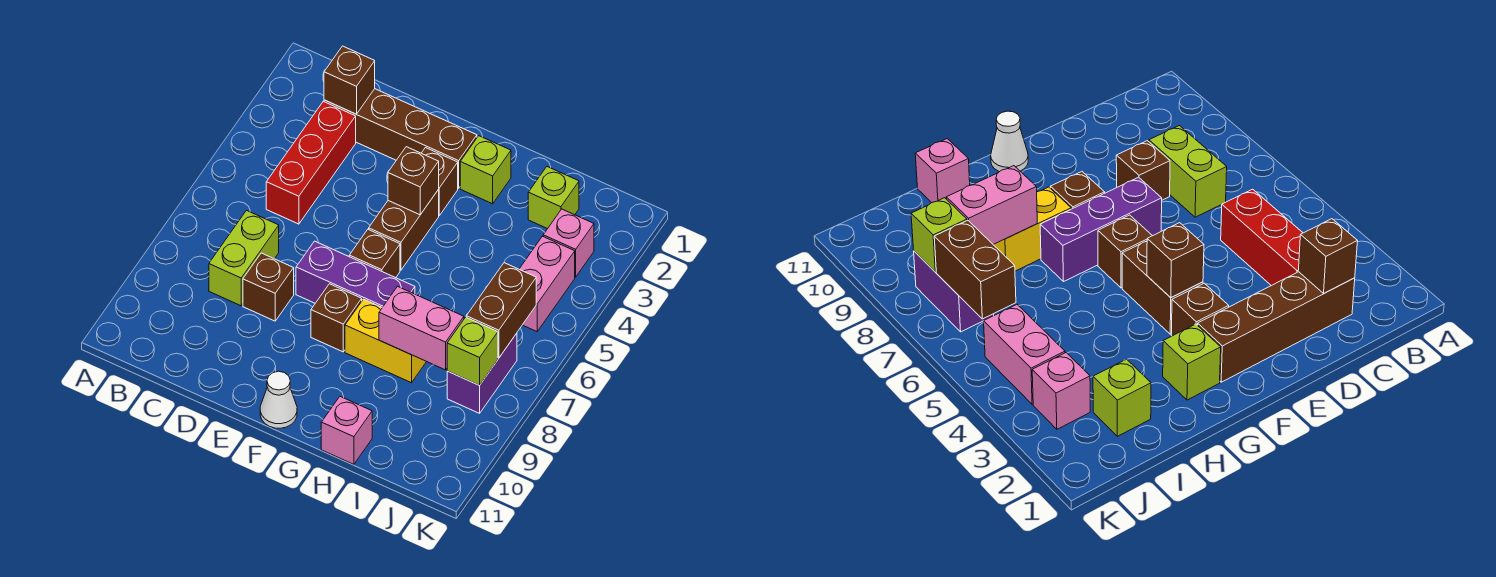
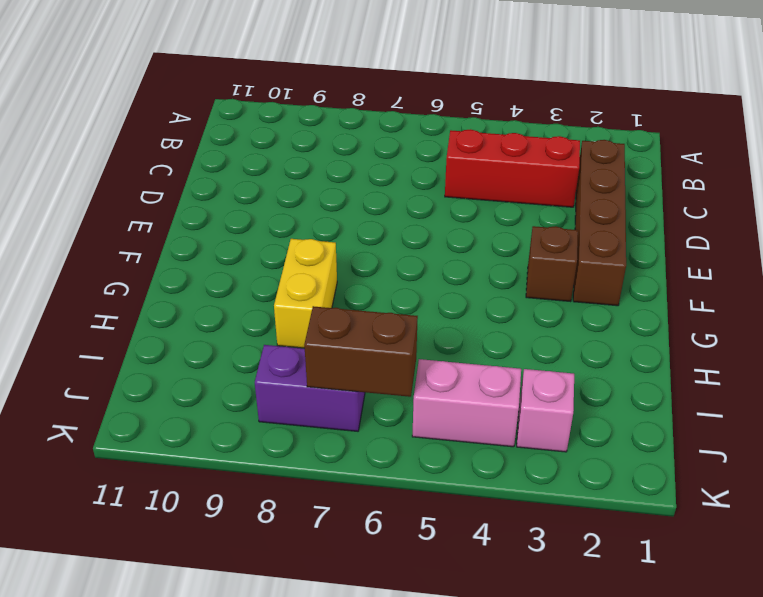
none -> lime brick C7:C8 level 1
none -> brown brick D8 level 1
none -> purple brick E7:G7 level 1

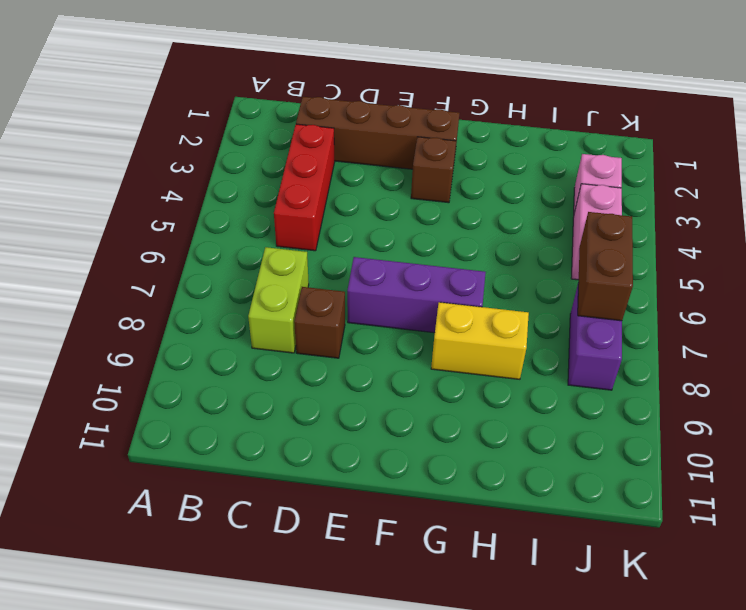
none -> brown brick F4:F5 level 1
none -> brown brick F6 level 1
none -> brown brick F8 level 1

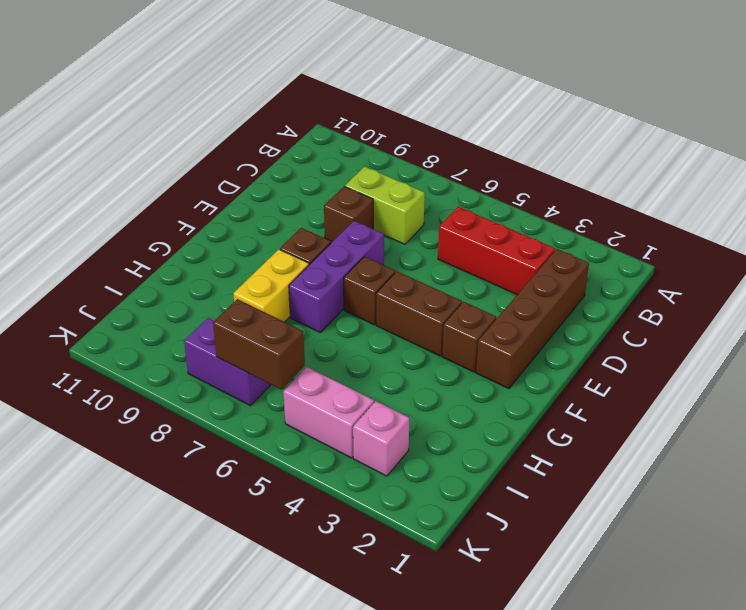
none -> white cone F11 level 1
none -> lime brick G2 level 1
none -> pink brick H11 level 1

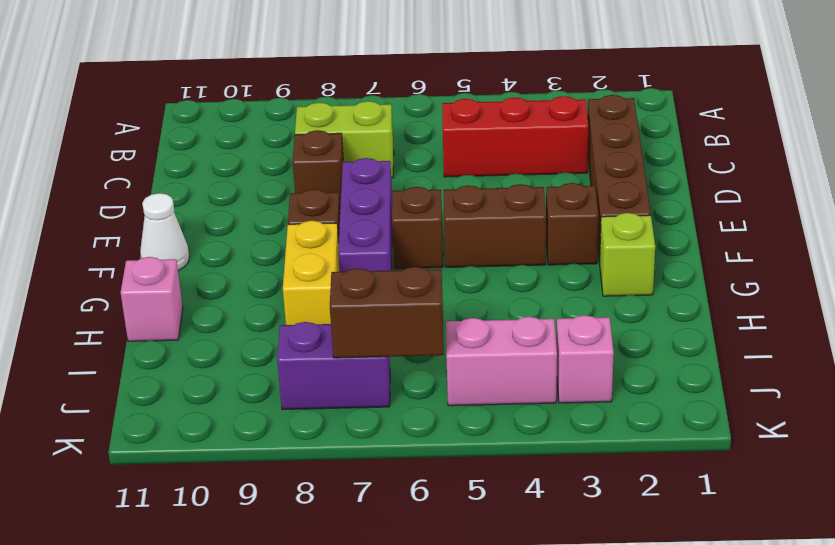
none -> lime brick I2 level 1
none -> brown brick C2 level 2
none -> brown brick F4 level 2

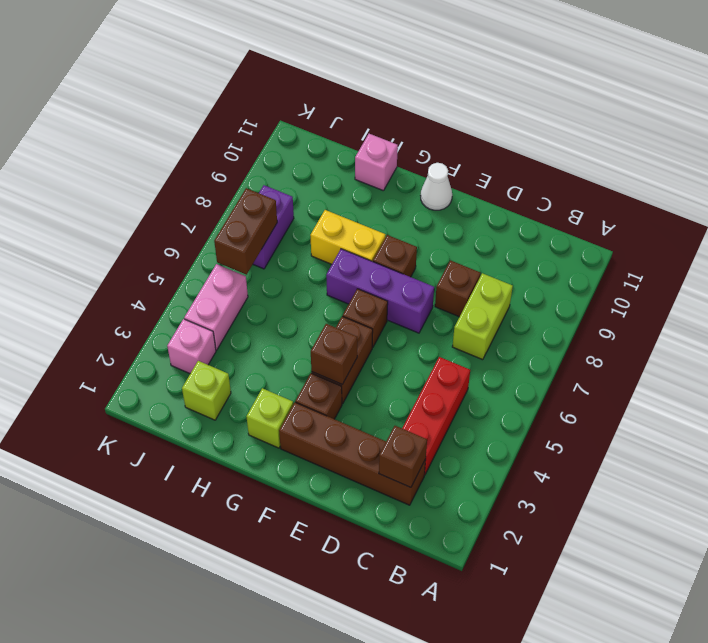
none -> pink brick H8:I8 level 2
none -> lime brick J8 level 2

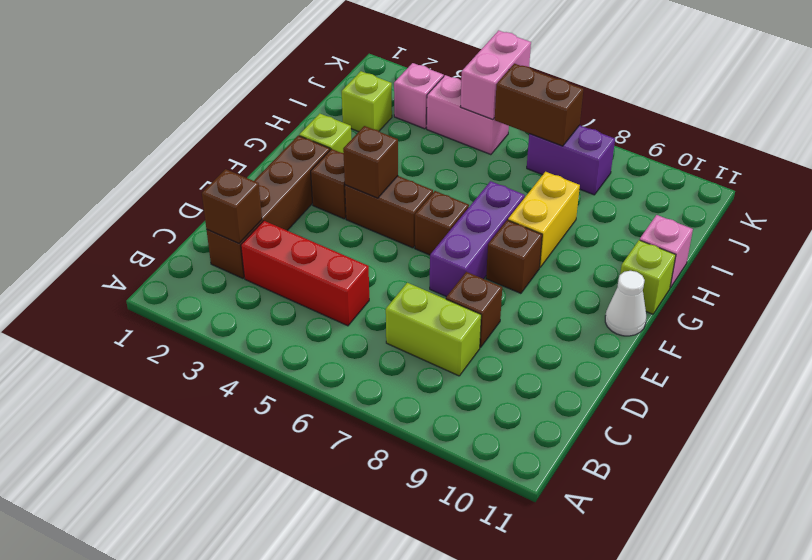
lime brick G11 level 1 -> lime brick J8 level 2
pink brick J5:K5 level 2 -> pink brick H8:I8 level 2

